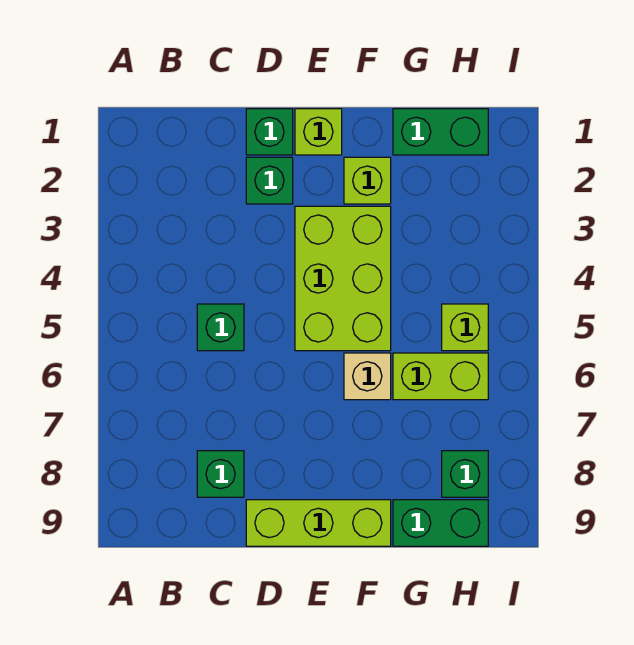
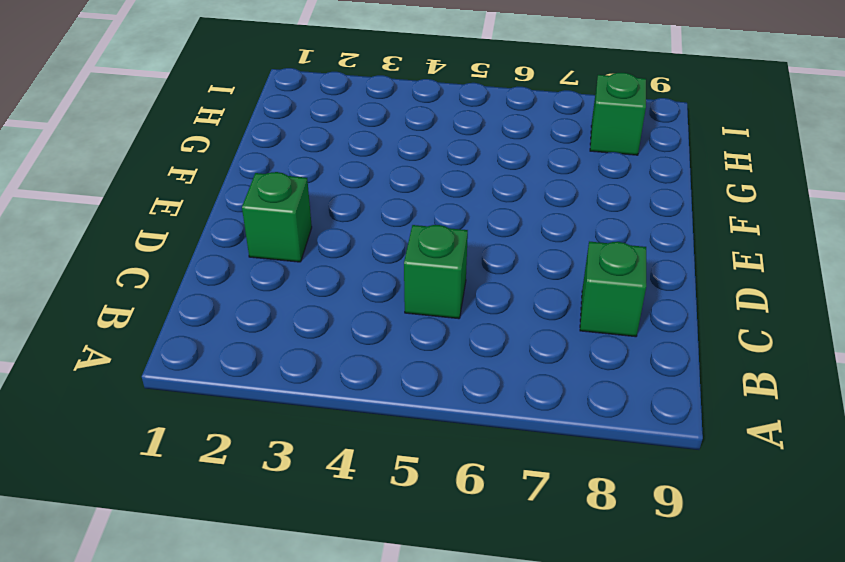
none -> green brick D1 level 1
none -> lime brick D9:F9 level 1
none -> lime brick E1 level 1

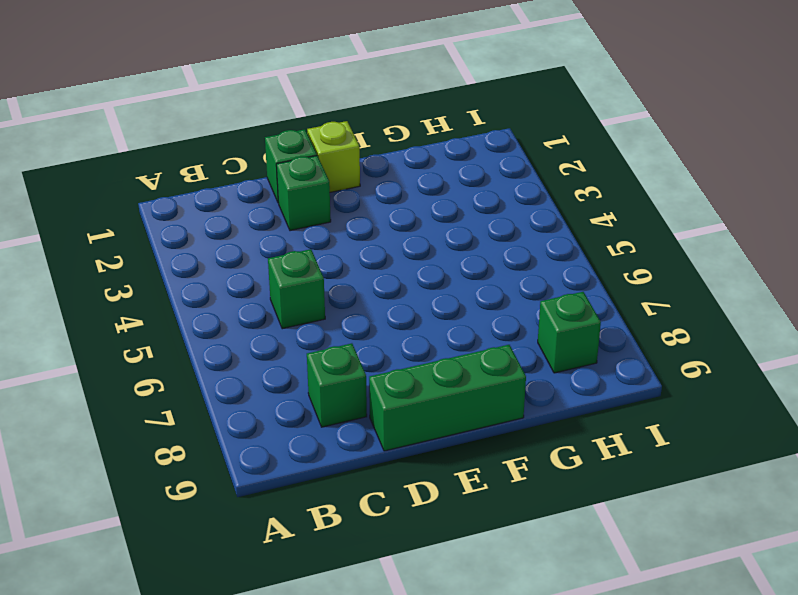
green brick D9:F9 level 1 -> lime brick D9:F9 level 1
none -> lime brick E3:F5 level 1
none -> lime brick F2 level 1
none -> tan brick F6 level 1

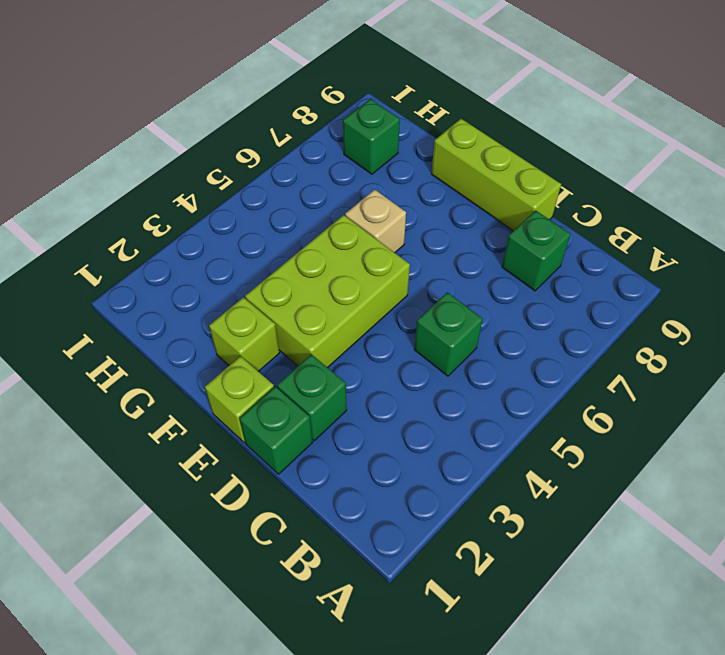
none -> green brick G1:H1 level 1
none -> lime brick G6:H6 level 1
none -> green brick G9:H9 level 1

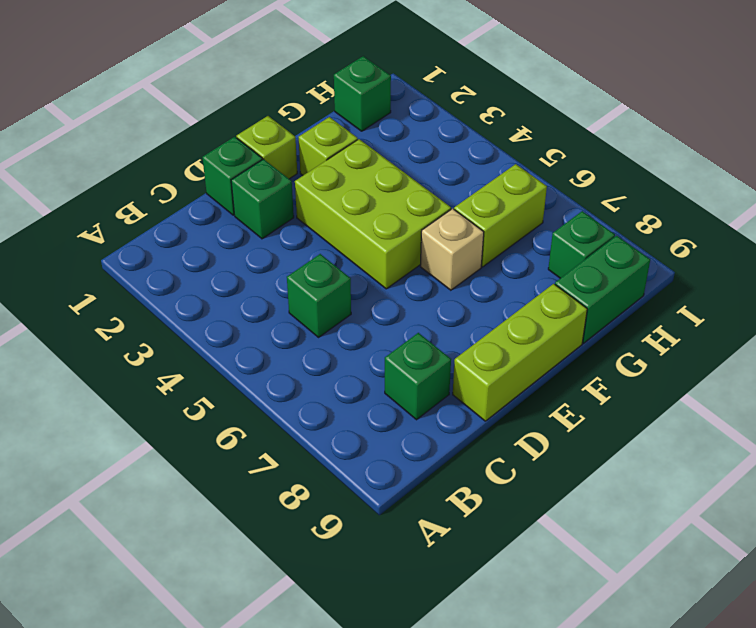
green brick H1 level 1 -> green brick G1:H1 level 1
none -> lime brick H5 level 1

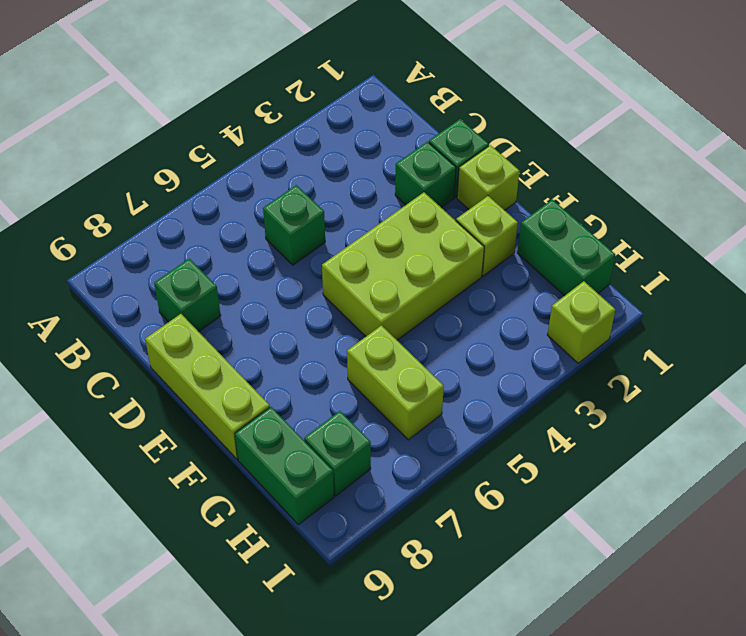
lime brick I2 level 1 -> lime brick H5 level 1
none -> tan brick F6 level 1

